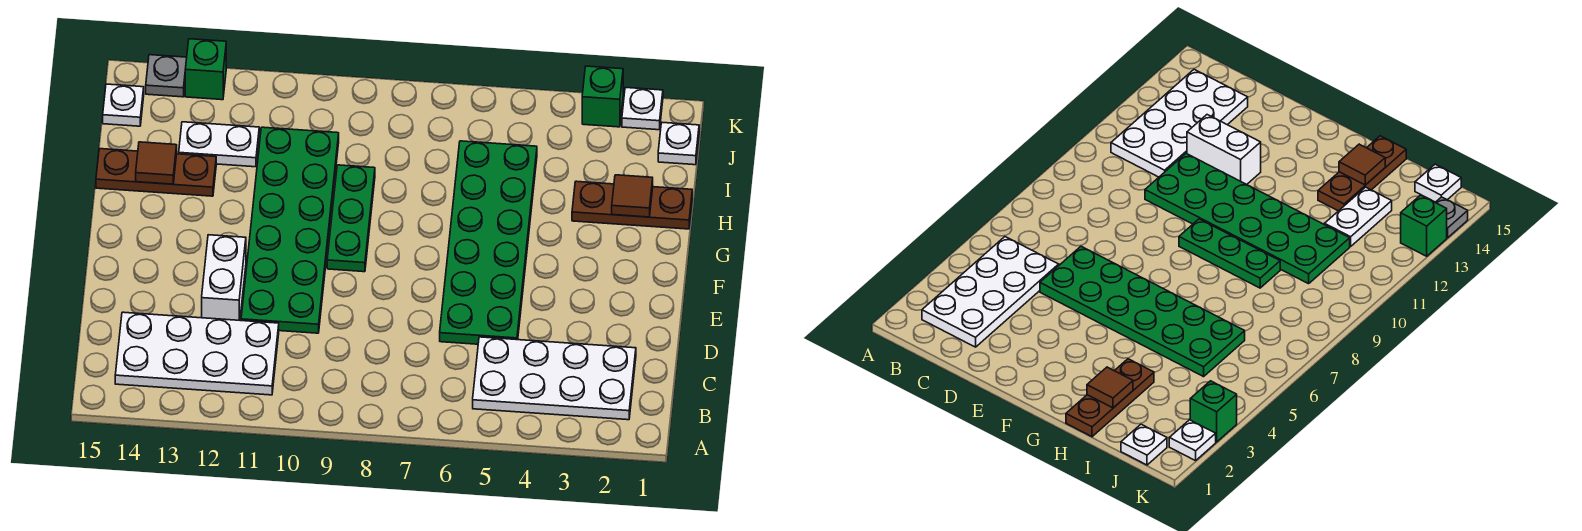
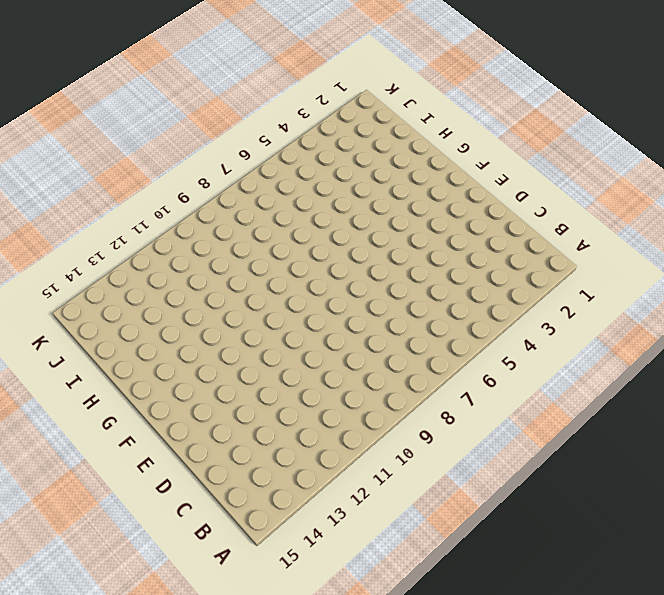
none -> white plate B2:C5 level 1
none -> white plate B11:C14 level 1
none -> green plate D5:I6 level 1

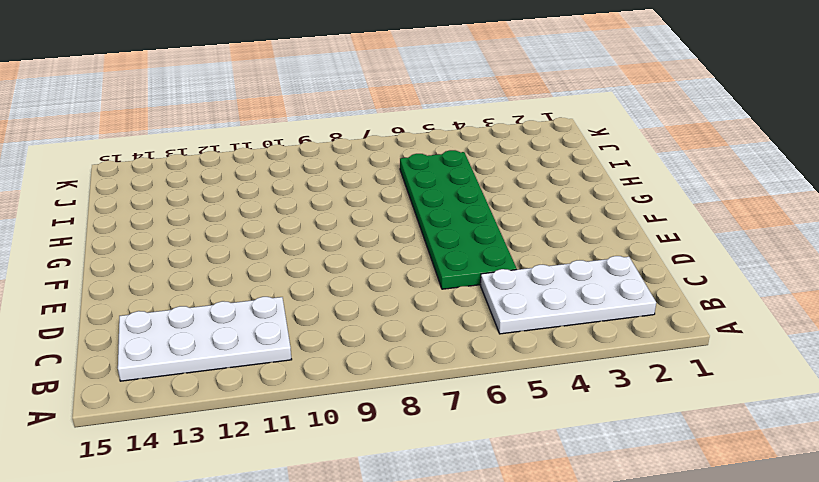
none -> green plate D10:I11 level 1
none -> white brick D12:E12 level 1
none -> green plate F9:H9 level 1

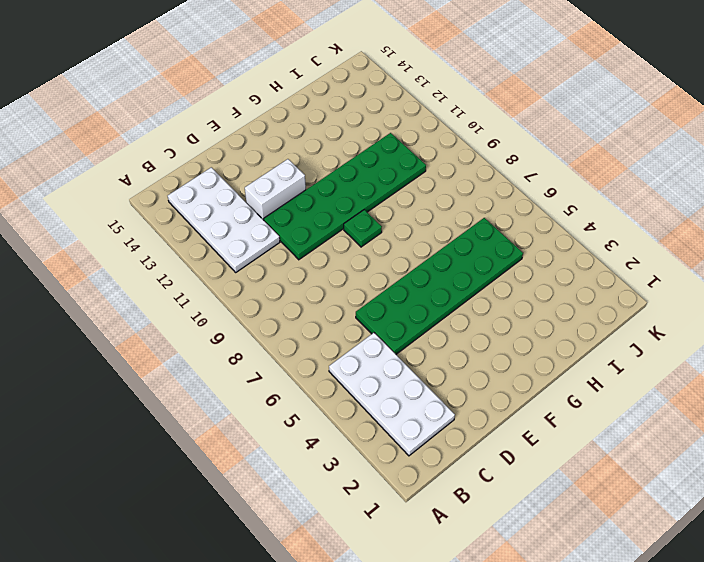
green plate F9 level 1 -> green plate F9:H9 level 1
none -> brown plate H1:H3 level 1
none -> brown plate H13:H15 level 1
none -> white plate I12:I13 level 1

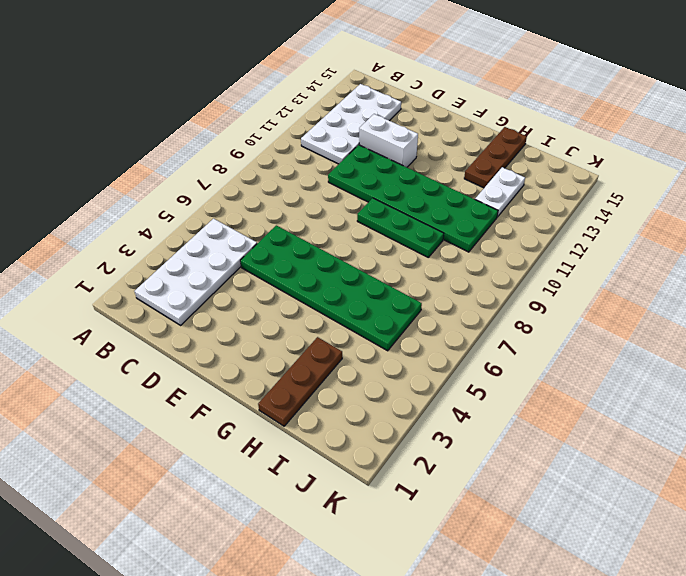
none -> white plate J1 level 1
none -> white plate J15 level 1
none -> white plate K2 level 1

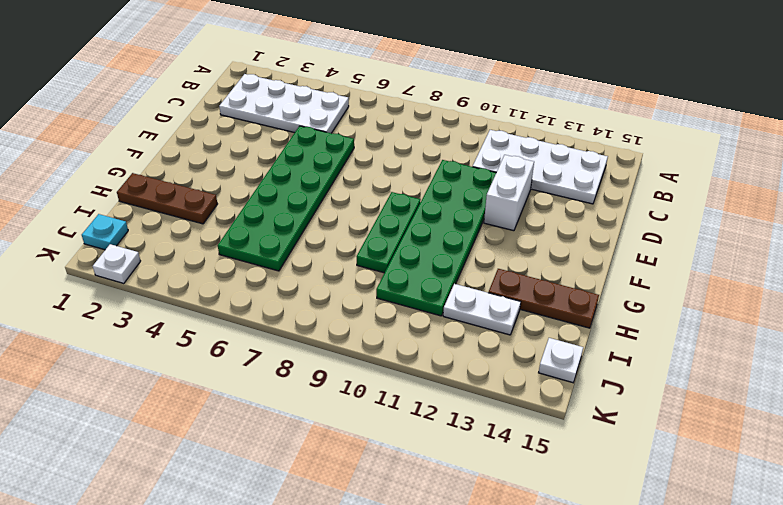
cyan plate J1 level 1 -> white plate J1 level 1
none -> green brick K3 level 1
none -> green brick K13 level 1
none -> grey plate K14 level 1

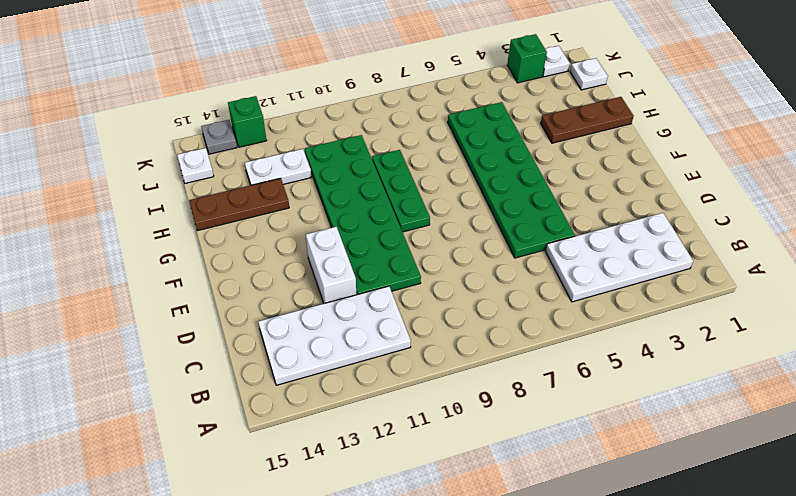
none -> brown tile H2 level 2
none -> brown tile H14 level 2

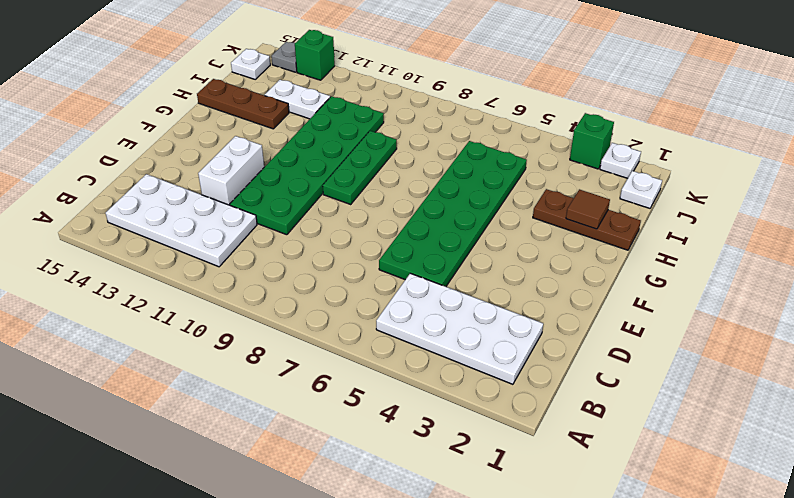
none -> brown tile H14 level 2

